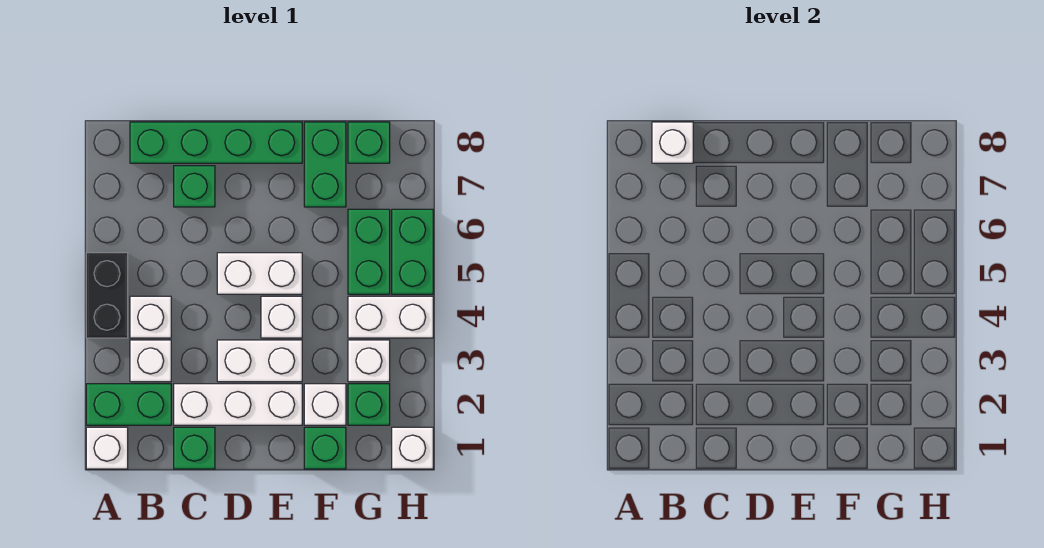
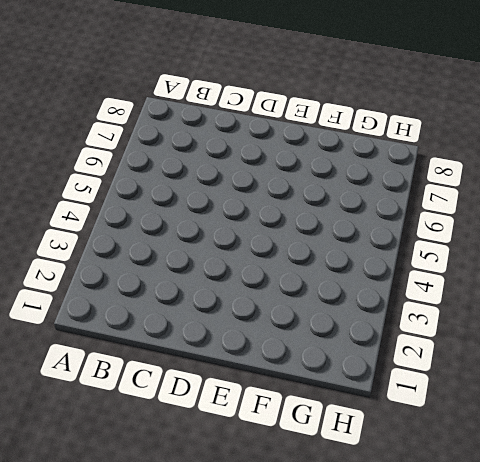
none -> white brick A1 level 1
none -> green brick A2:B2 level 1
none -> black brick A4:A5 level 1

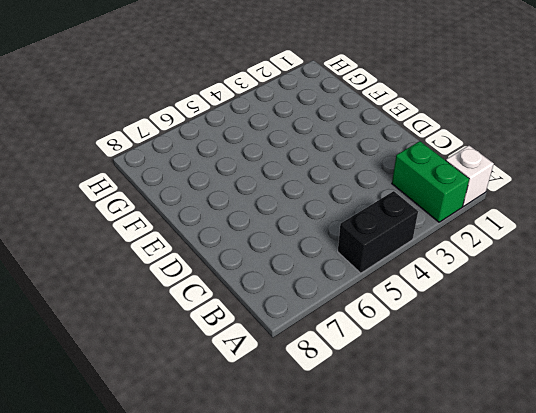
none -> white brick B3 level 1
none -> white brick B4 level 1
none -> green brick B8:E8 level 1

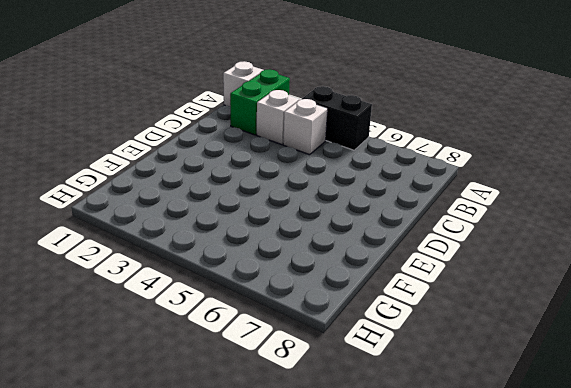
none -> green brick B8:E8 level 1
none -> green brick C1 level 1
none -> white brick C2:E2 level 1

